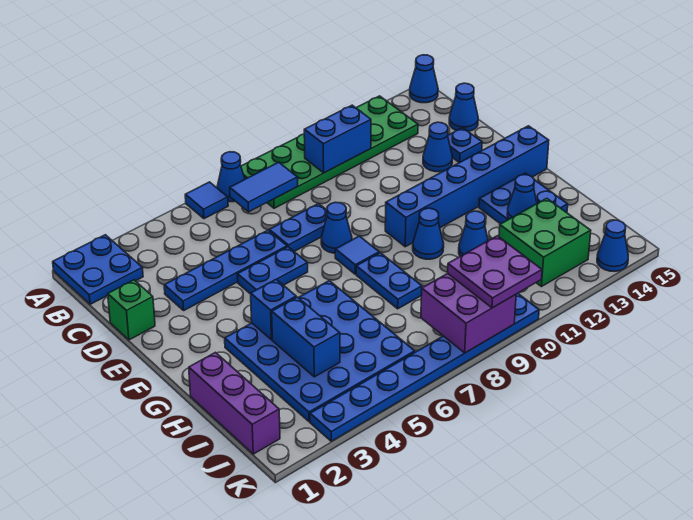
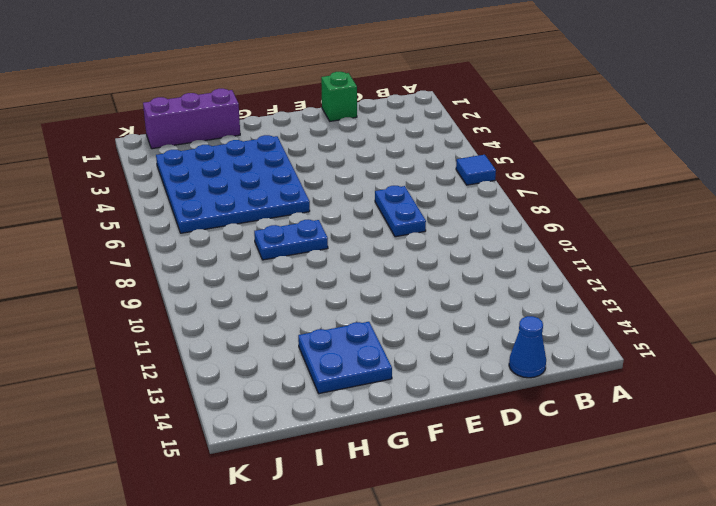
none -> blue plate A1:B2 level 1
none -> blue cone A7 level 1
none -> green plate A8:B13 level 1
none -> blue cone A15 level 1

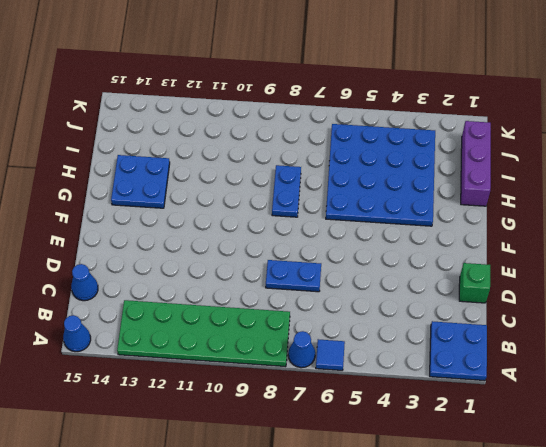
none -> blue plate D3:D6 level 1
none -> blue cone D13 level 1
none -> blue plate D14 level 1
none -> blue plate E5:E6 level 1

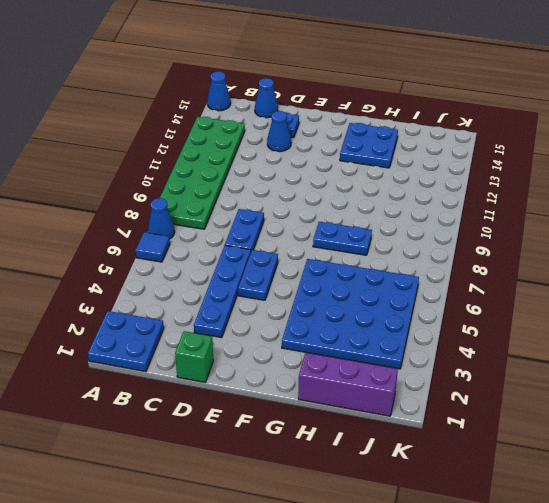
none -> blue cone E8 level 1
none -> blue tile F8 level 1
none -> blue brick F10:F15 level 1
none -> blue cone G10 level 1

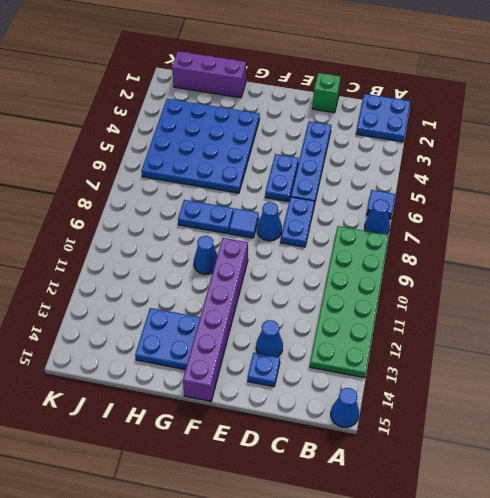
purple brick F10:F15 level 1 -> blue brick F10:F15 level 1
none -> blue cone C15 level 1
none -> blue cone H11 level 1
none -> green brick I12:J13 level 1
none -> blue plate K3:K10 level 1

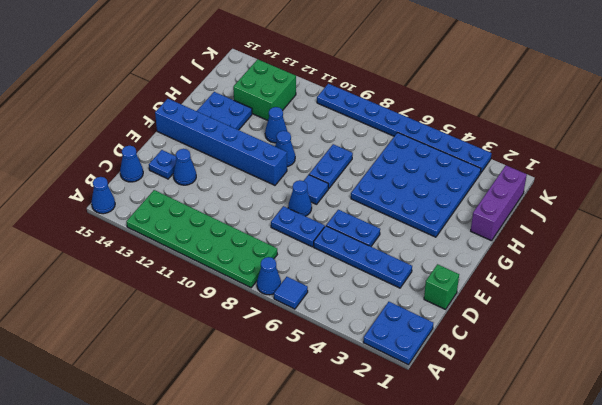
none -> blue cone K14 level 1
none -> blue tile B7:B8 level 2
none -> blue brick B10:B11 level 2
none -> blue brick G4 level 2

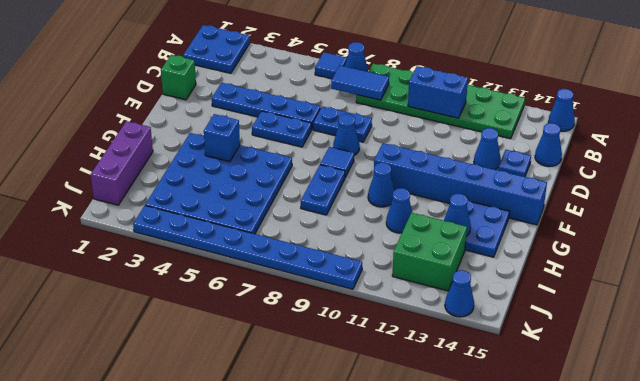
none -> blue brick H4:I4 level 2
none -> purple brick J8:K9 level 2
none -> purple plate J9:K10 level 3

